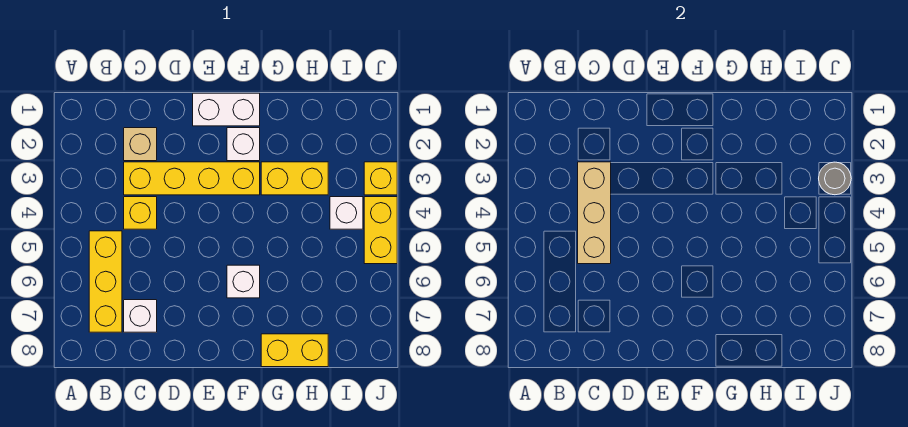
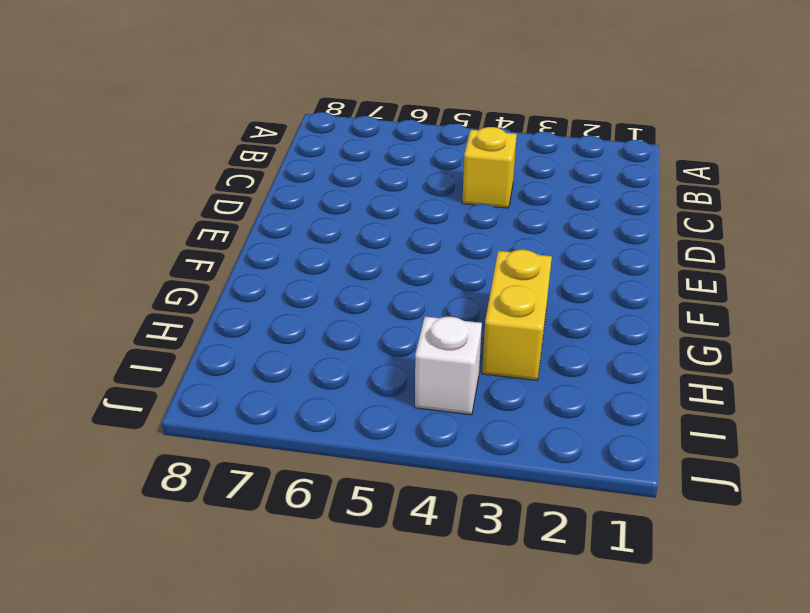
none -> yellow brick B5:B7 level 1
none -> tan brick C2 level 1
none -> yellow brick C3:F3 level 1

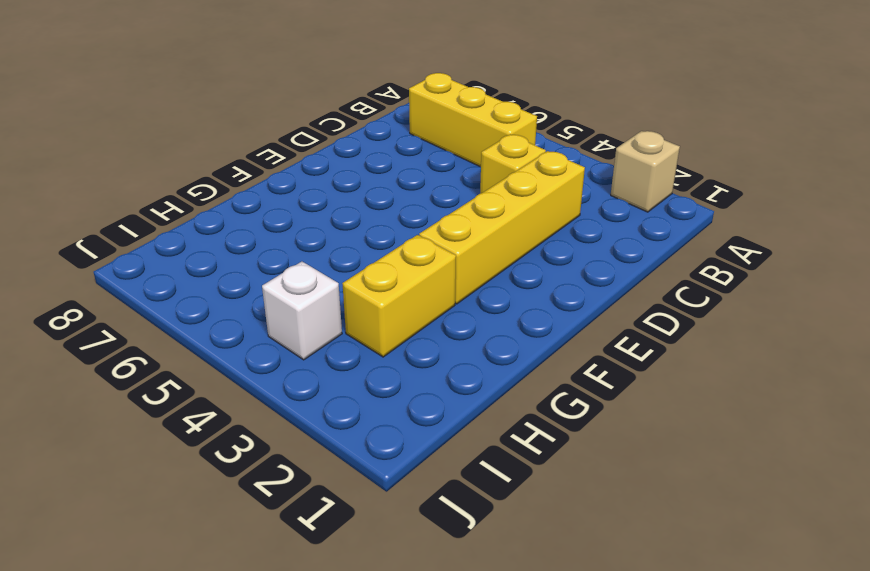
tan brick A2 level 1 -> tan brick C2 level 1
none -> white brick C7 level 1
none -> white brick E1:F1 level 1
none -> white brick F2 level 1

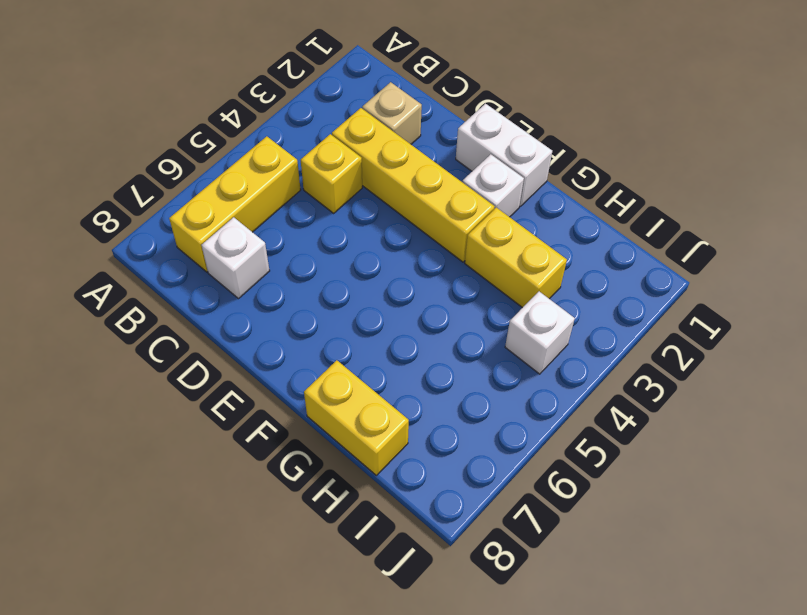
none -> white brick F6 level 1
none -> yellow brick J3 level 1
none -> yellow brick J4:J5 level 1

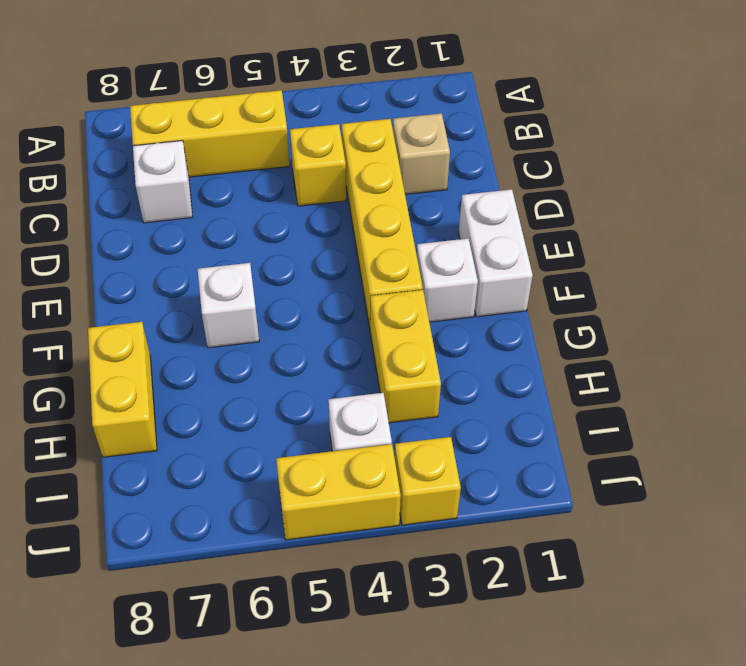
none -> tan brick C3:C5 level 2
none -> grey round brick J3 level 2

